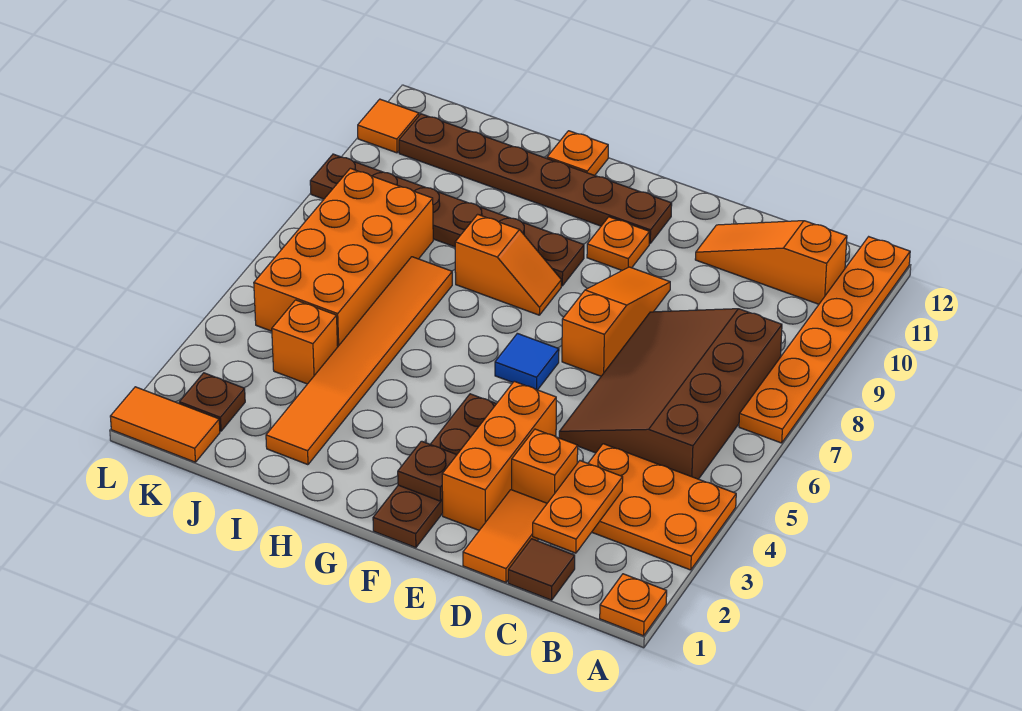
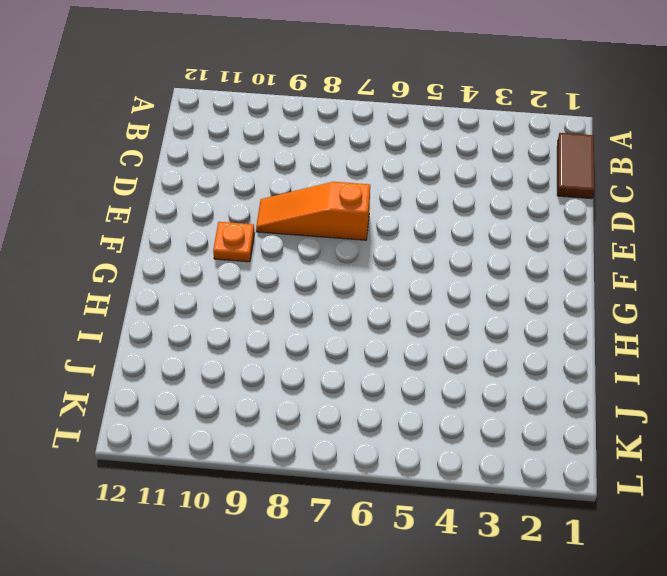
brown tile B1:C1 level 1 -> brown tile C1 level 1
none -> orange plate A1 level 1
none -> orange plate A3:C4 level 1
none -> orange plate A7:A12 level 1

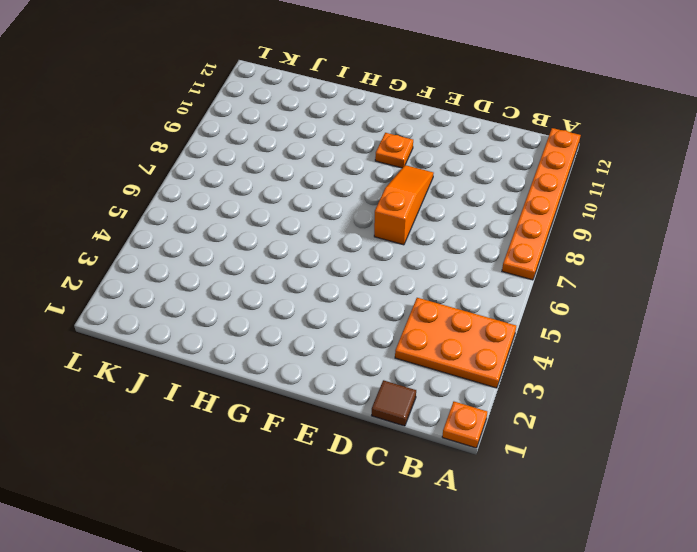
none -> brown slope B5:D8 level 1 top B
none -> orange slope B11:D11 level 1 top B
none -> orange tile D1:D2 level 1

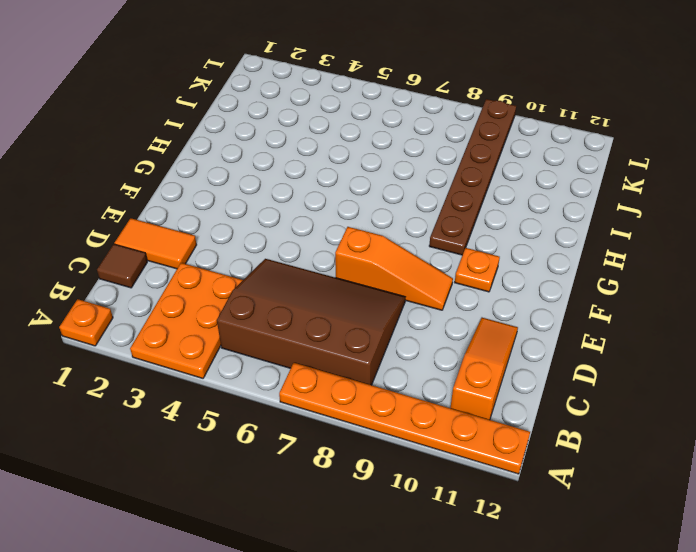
none -> orange brick D3 level 1
none -> orange brick E2:E4 level 1
none -> brown plate F1:F4 level 1

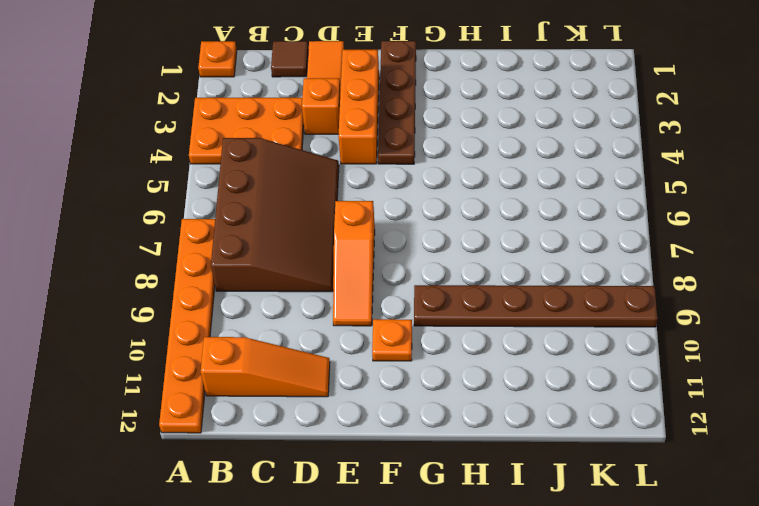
none -> blue tile F6 level 1
none -> brown plate F11:K11 level 1
none -> orange slope G8:H8 level 1 top H

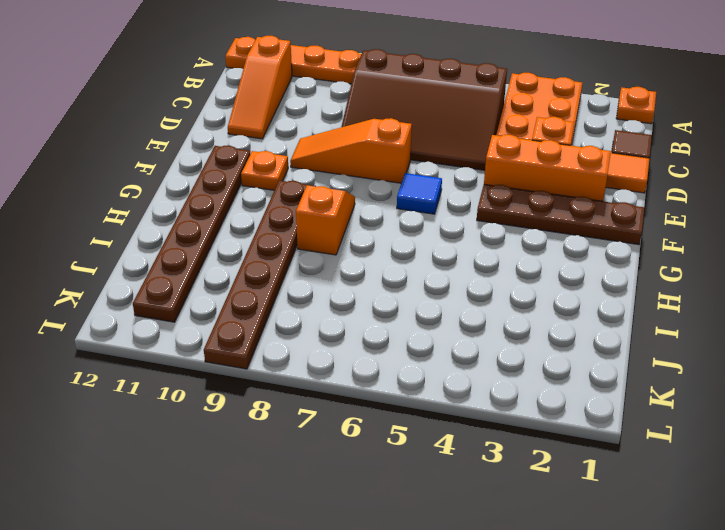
none -> orange plate H12 level 1
none -> orange tile I2:I7 level 1
none -> orange brick J4 level 1

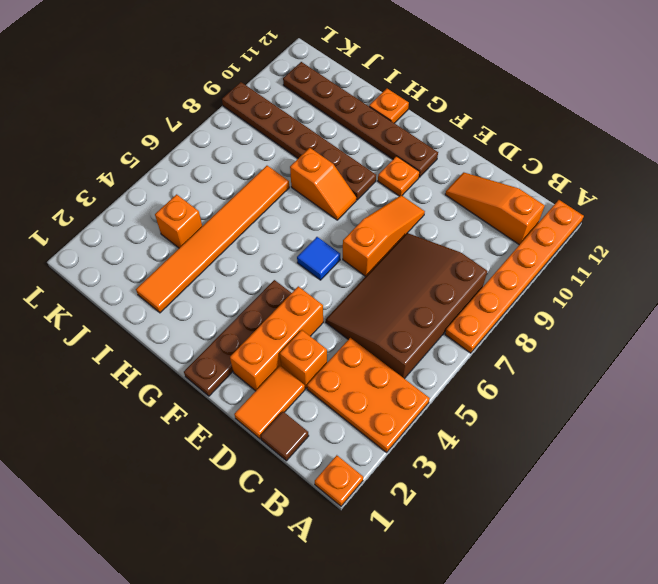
none -> orange brick J5:K8 level 1
none -> orange tile K1:L1 level 1
none -> brown plate K2 level 1

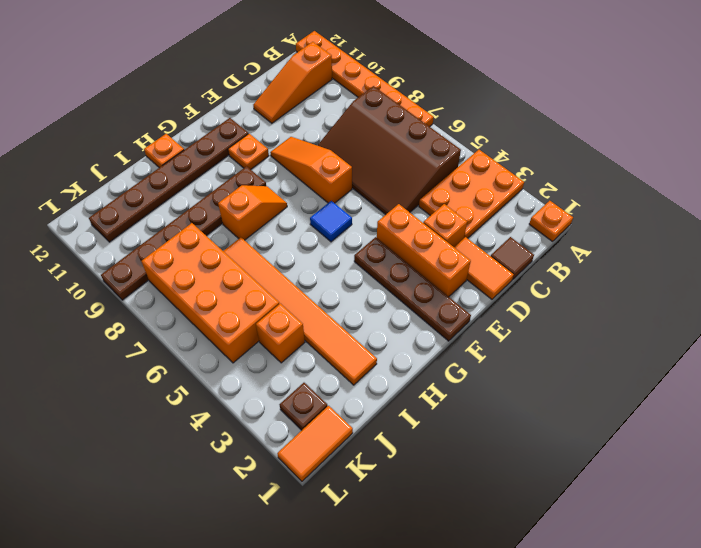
none -> orange tile L11 level 1
none -> orange plate C2:C3 level 2
none -> brown plate F2 level 2

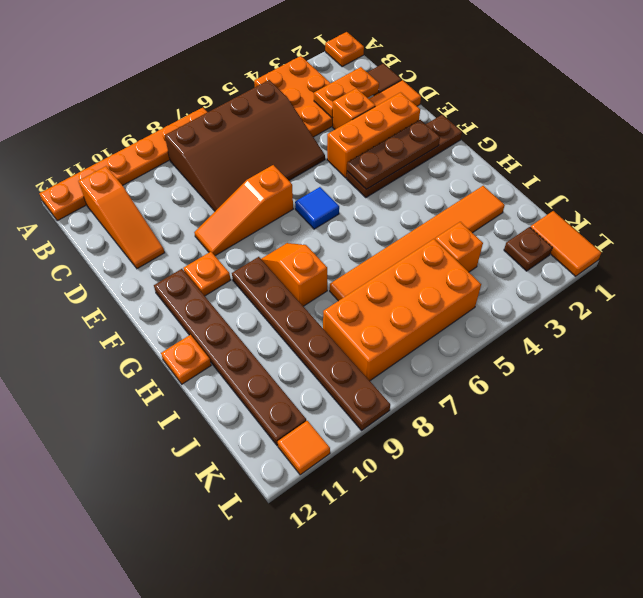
brown plate F2:F4 level 2 -> brown plate F2 level 2

